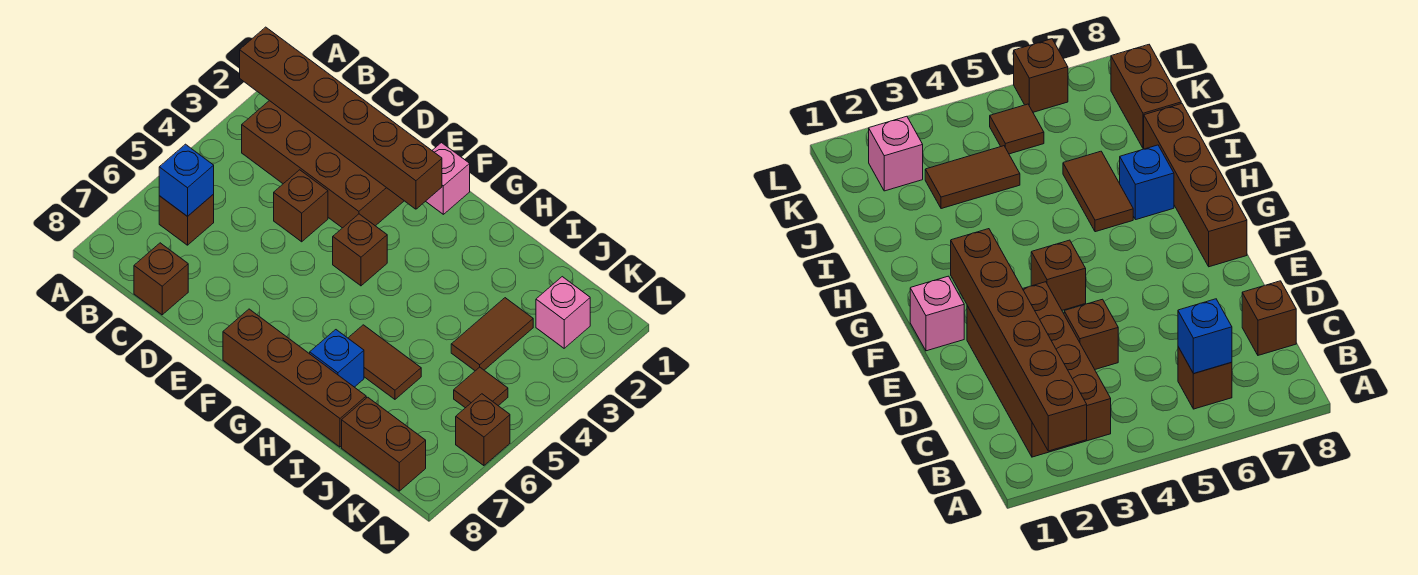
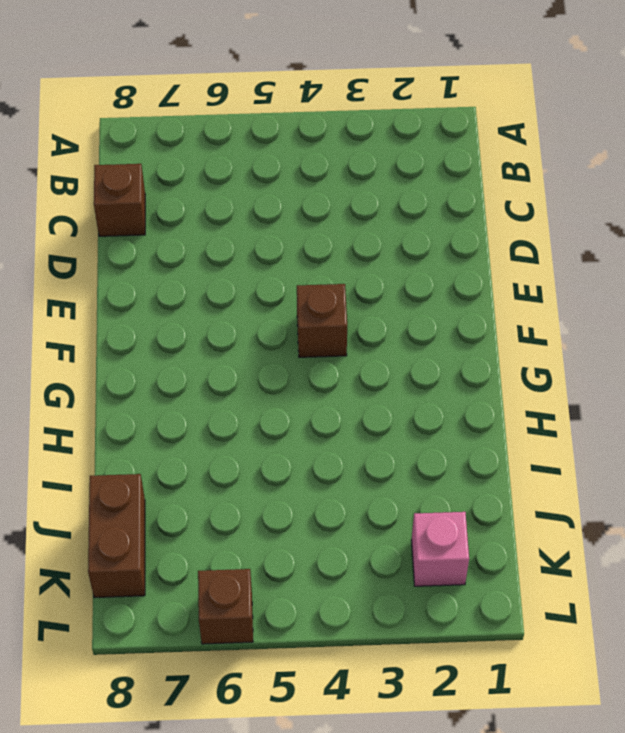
none -> brown brick B2:E3 level 1
none -> brown brick B6 level 1
none -> brown brick D4 level 1

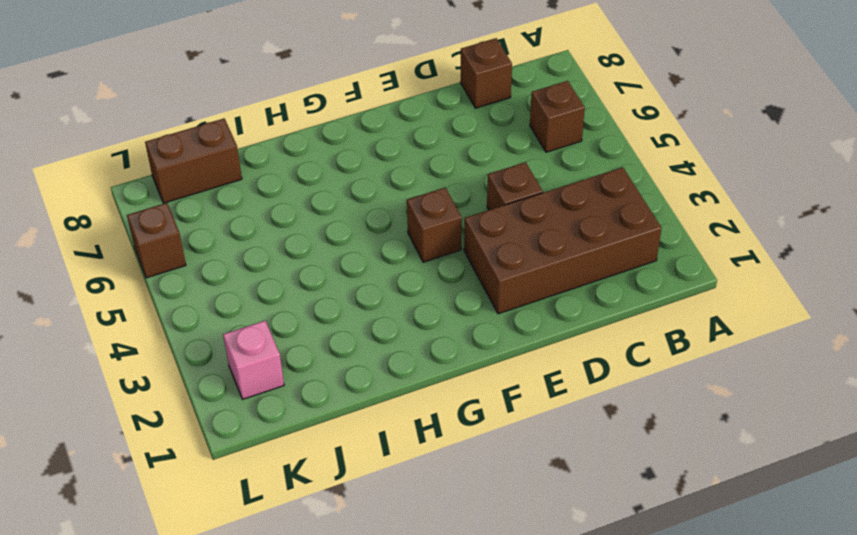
none -> pink brick F1 level 1
none -> brown brick F8:I8 level 1
none -> brown tile H6:I6 level 1

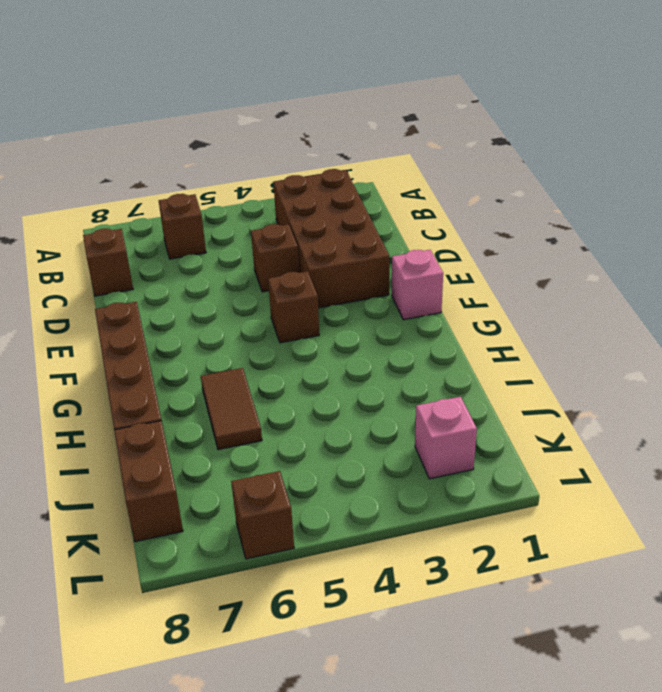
none -> blue brick H7 level 1
none -> brown tile J3:J4 level 1
none -> brown tile K5 level 1

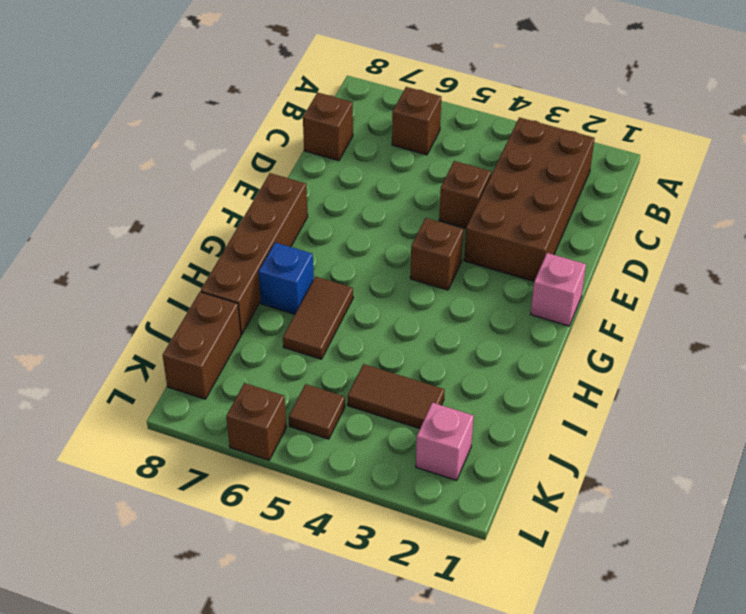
none -> brown brick A2:F2 level 2
none -> blue brick B6 level 2

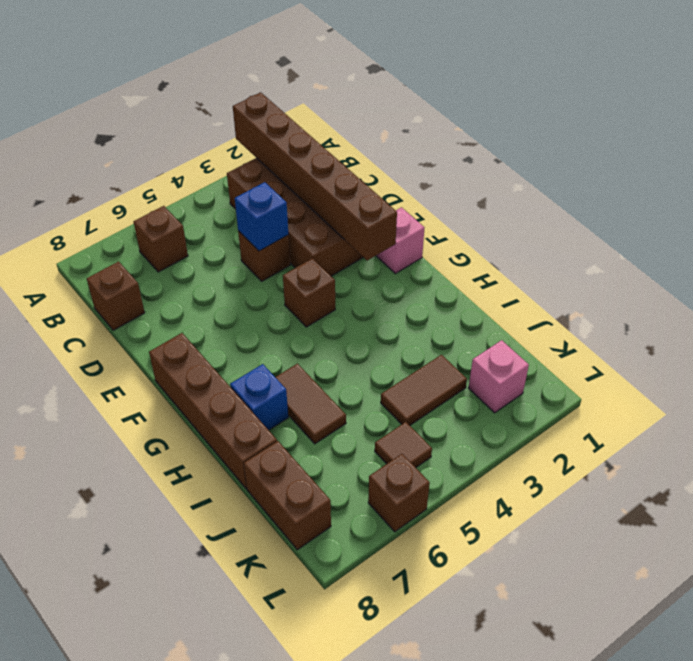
blue brick D4 level 2 -> blue brick B6 level 2

